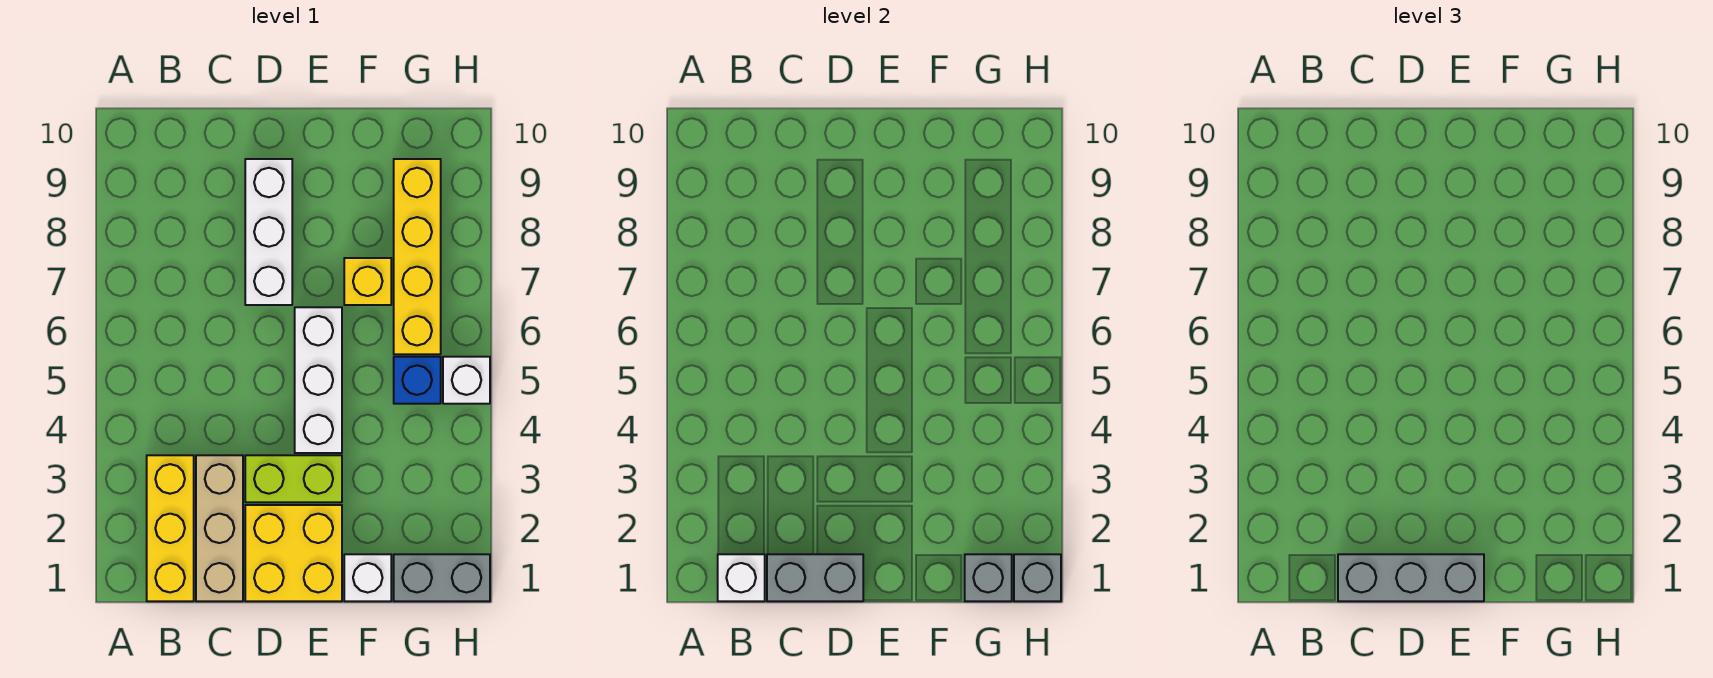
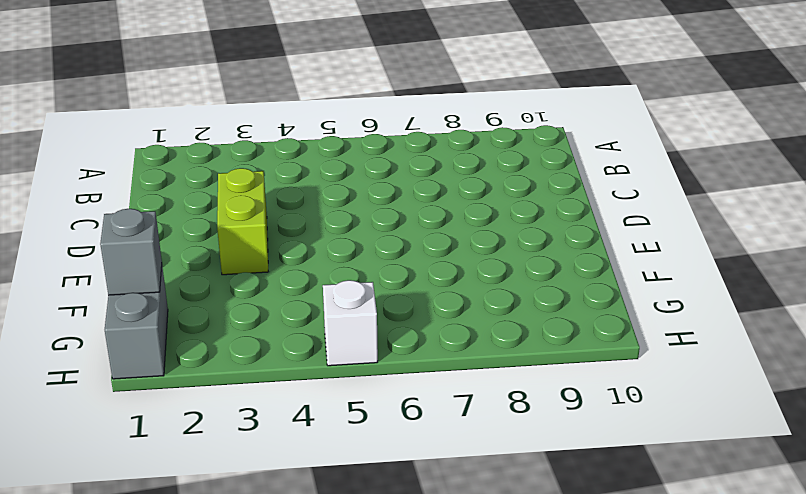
none -> yellow brick B1:B3 level 1
none -> tan brick C1:C3 level 1
none -> yellow brick D1:E2 level 1

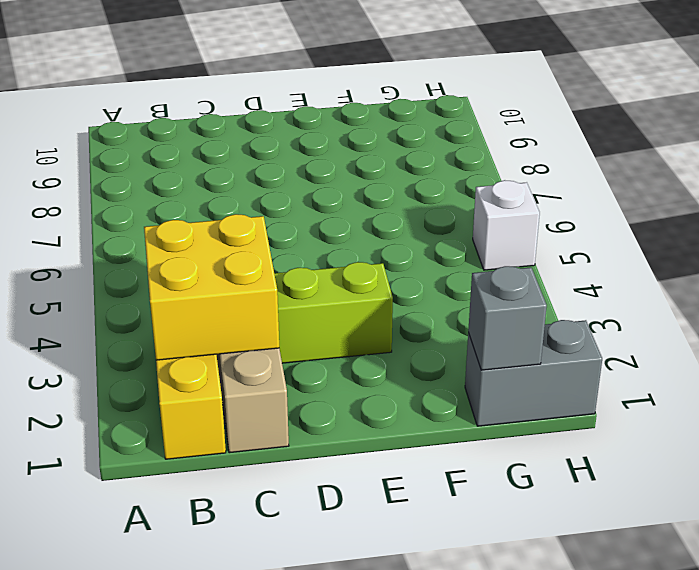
yellow brick B2:C3 level 2 -> yellow brick D1:E2 level 1
none -> white brick D7:D9 level 1
none -> white brick E4:E6 level 1
none -> white brick F1 level 1

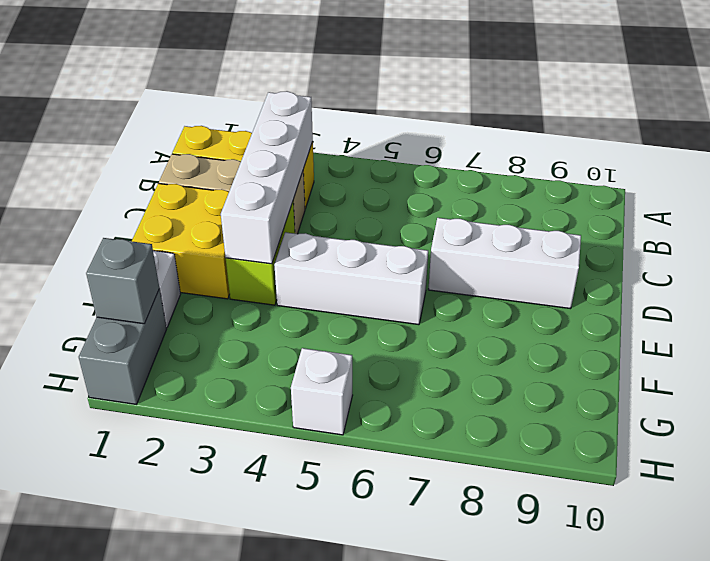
white brick B3:E3 level 2 -> none
none -> yellow brick F7 level 1
none -> blue brick G5 level 1
none -> yellow brick G6:G9 level 1

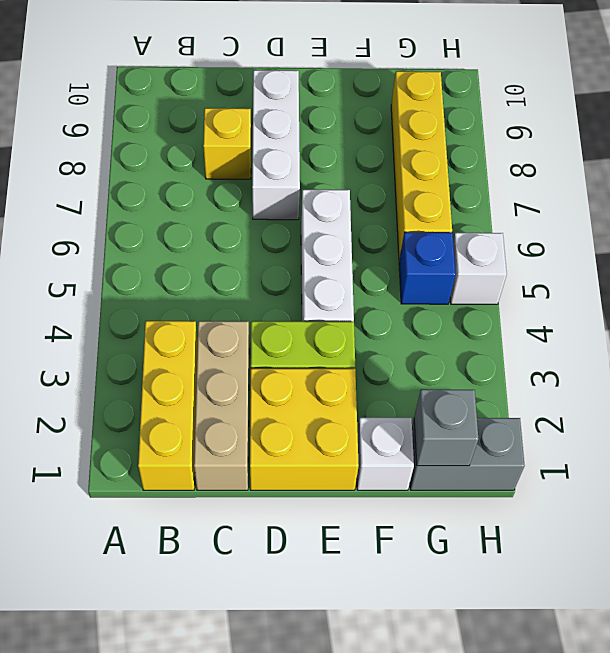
yellow brick C8 level 1 -> yellow brick F7 level 1
none -> white brick B1 level 2
none -> grey brick C1:D1 level 2
none -> grey brick H1 level 2

